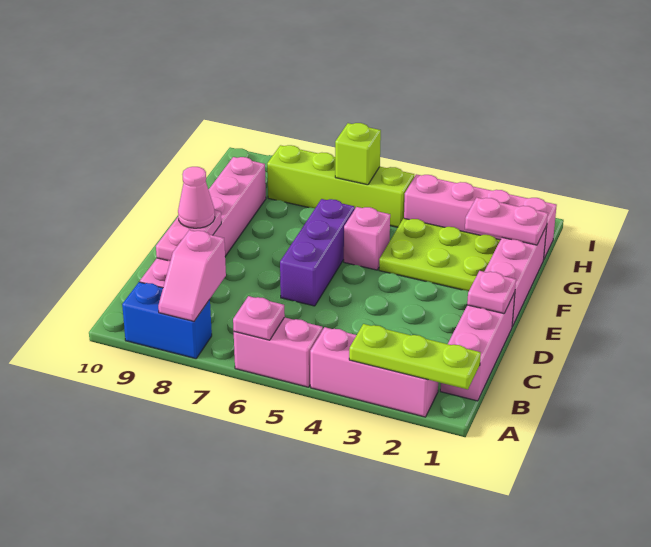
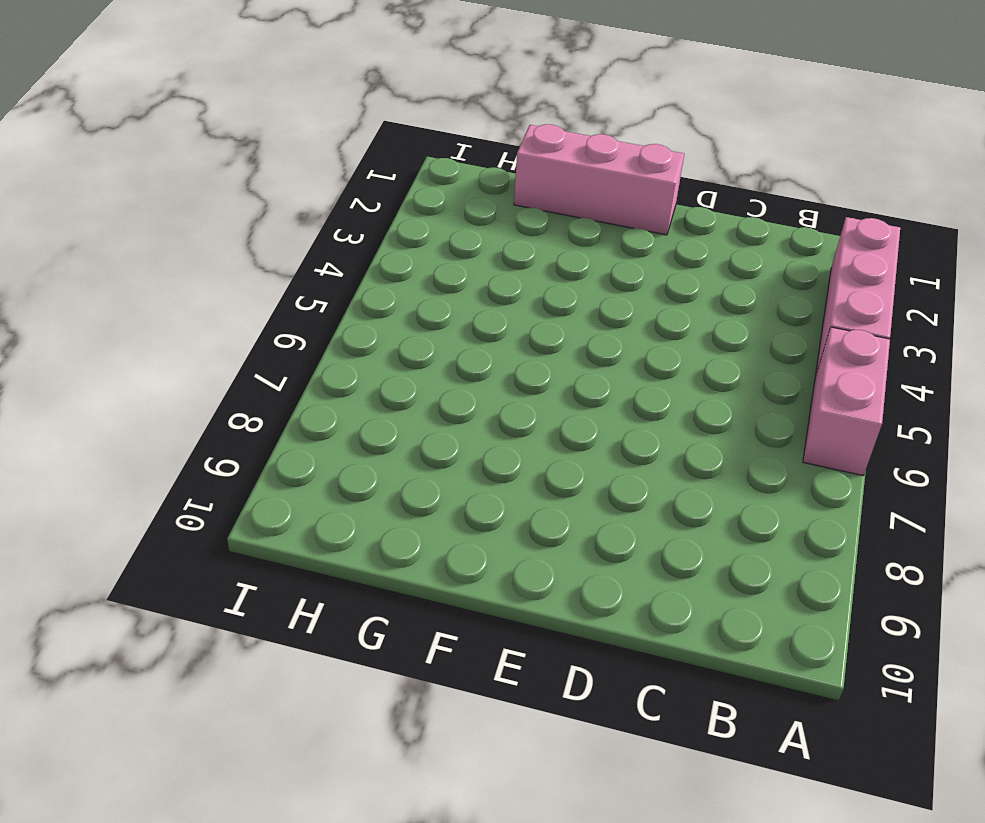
none -> blue brick A8:A9 level 1
none -> pink brick B1:D1 level 1
none -> pink brick B9:G9 level 1

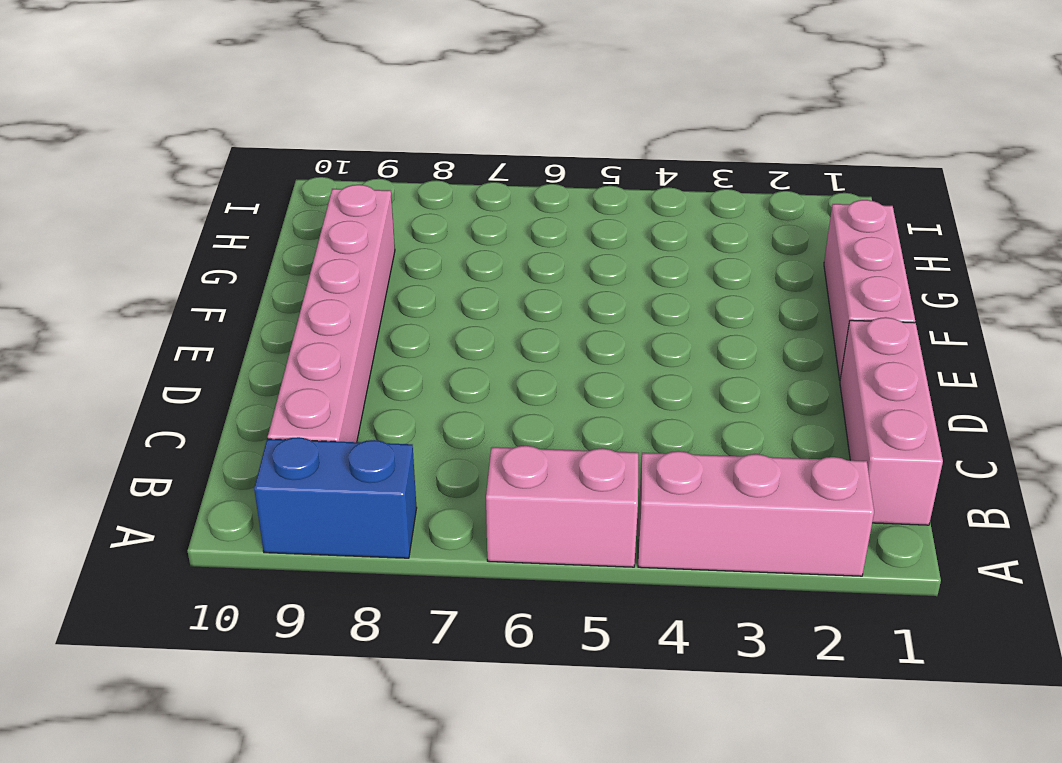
none -> purple brick D6:F6 level 1
none -> lime plate F2:G4 level 1
none -> pink brick F5 level 1

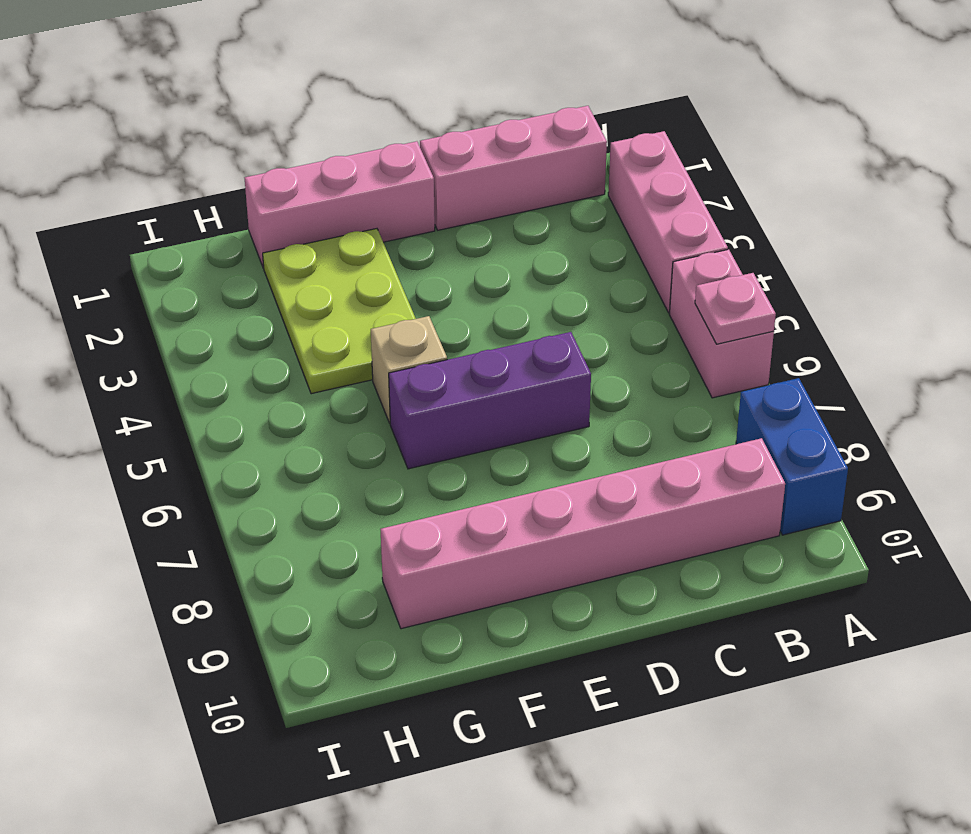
tan brick F5 level 1 -> pink brick F5 level 1
none -> pink brick H1:H4 level 1
none -> lime brick H5:H8 level 1
none -> lime plate A1:A3 level 2

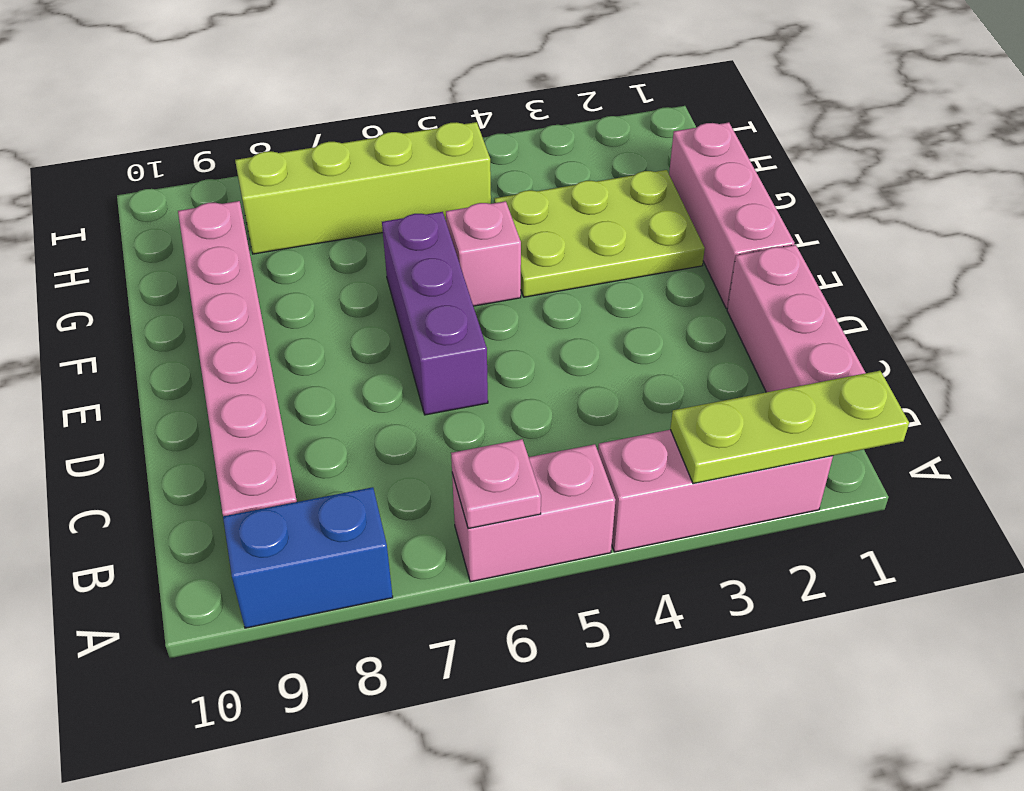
none -> pink brick H1:H4 level 1
none -> pink slope A8:B8 level 2 top B
none -> pink plate C9:D9 level 2

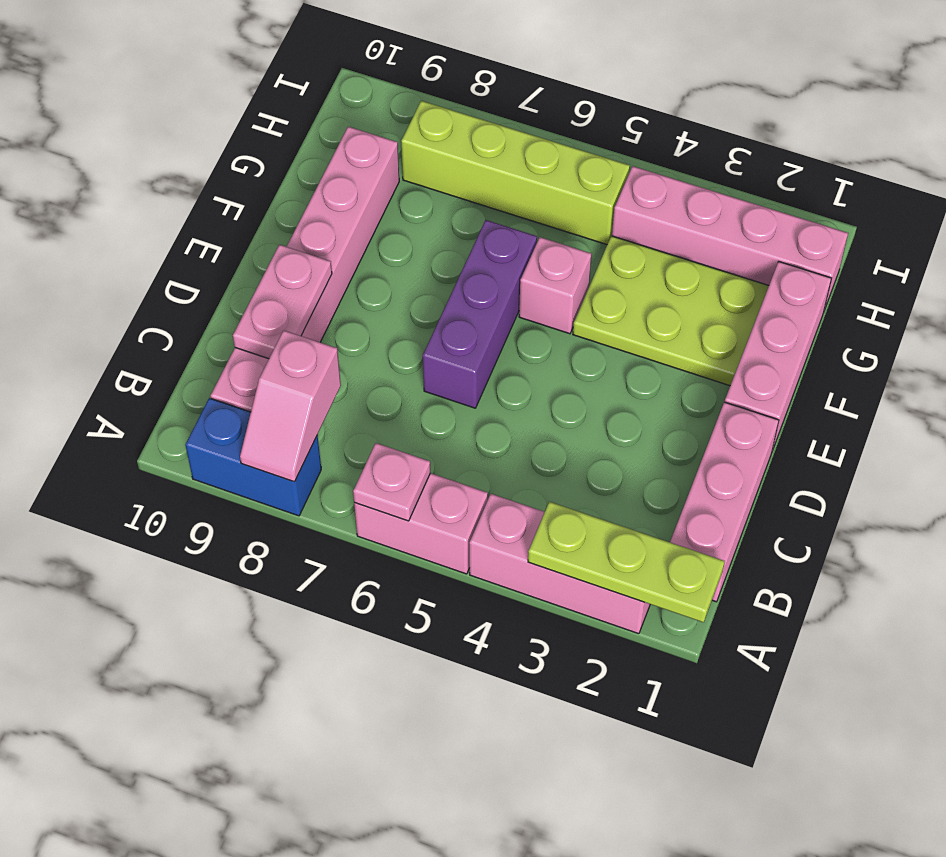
none -> pink plate D1 level 2
none -> pink plate G1:G2 level 2
none -> lime brick H6 level 2

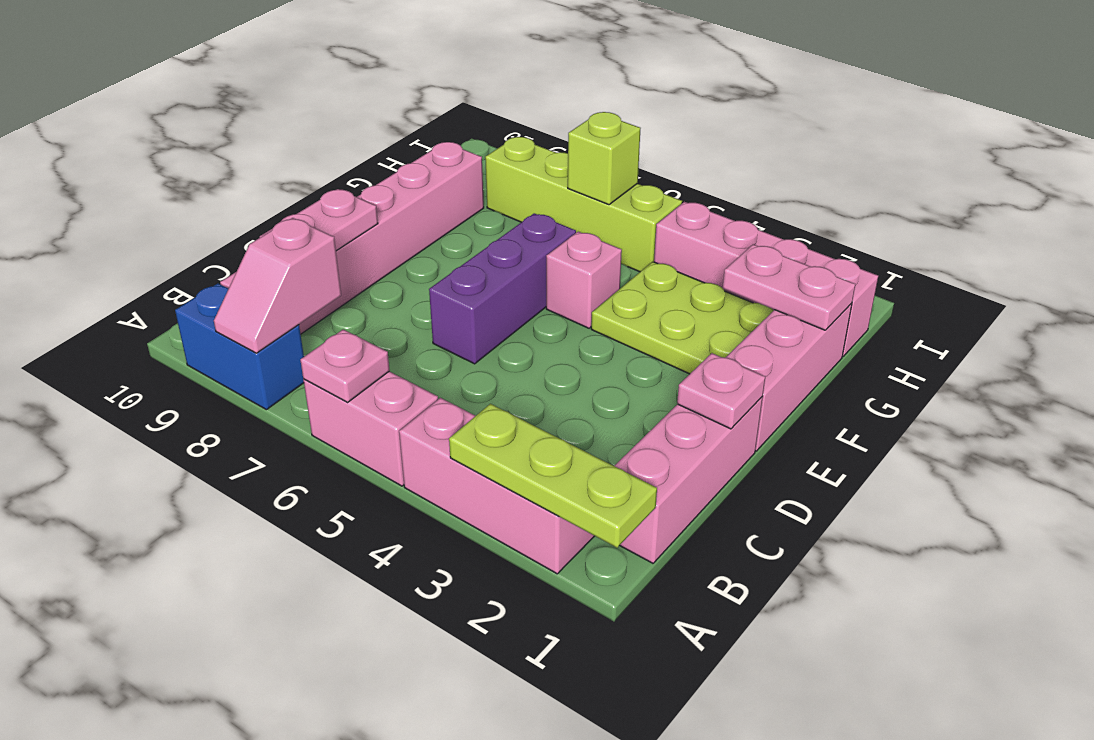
none -> pink cone D9 level 3

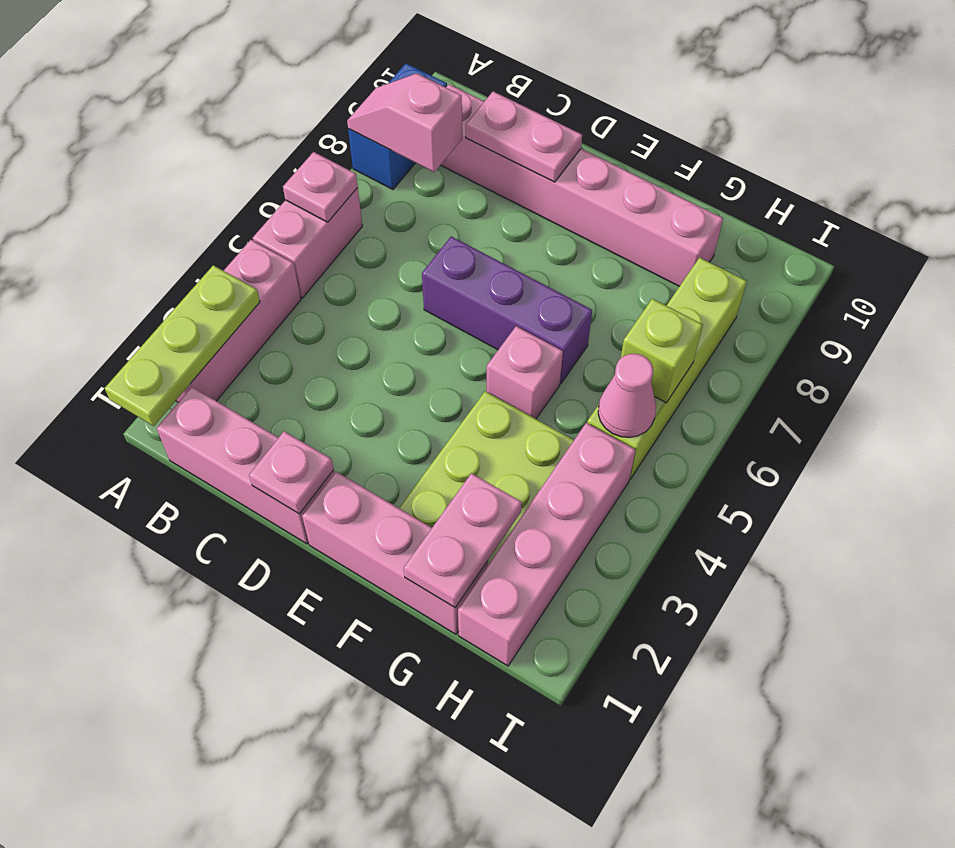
pink cone H5 level 2 -> pink cone D9 level 3

